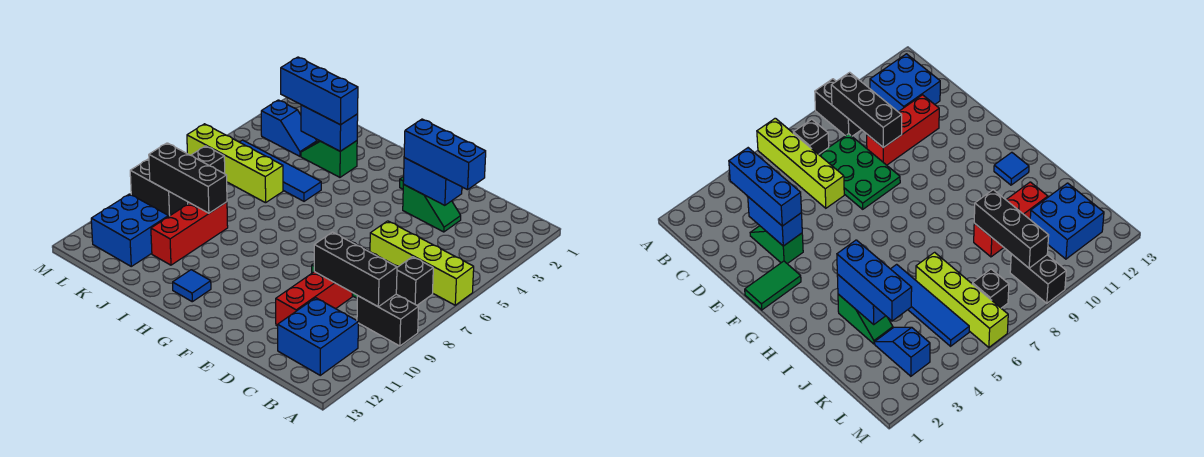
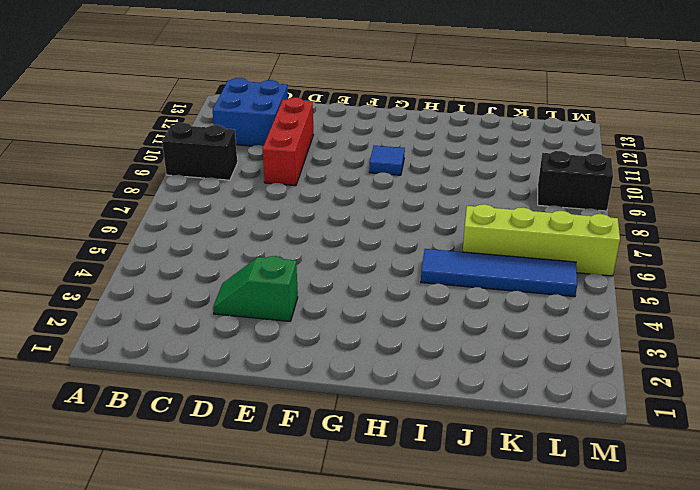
blue tile G10 level 1 -> blue tile H12 level 1
none -> lime brick A6:D6 level 1
none -> black brick B7 level 1
none -> green plate C7:E8 level 1

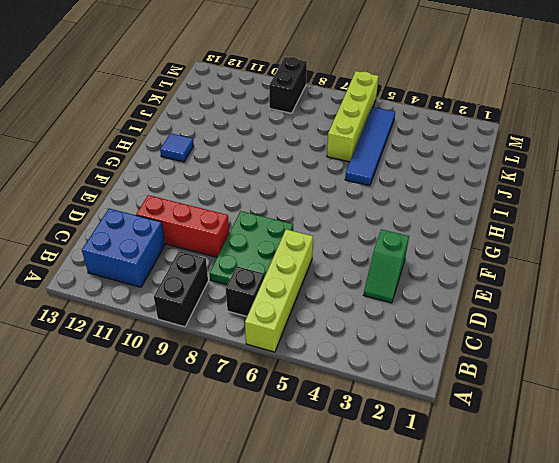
none -> green tile F1:F2 level 1
none -> green slope I3:J3 level 1 top I
none -> red brick J9:J11 level 1

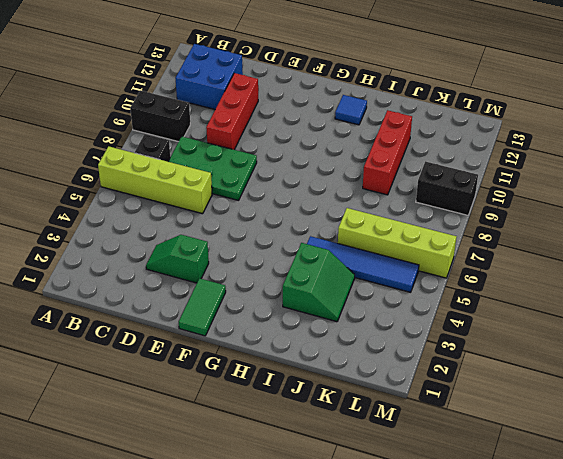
green slope I3:J4 level 1 top I -> green slope I3:J3 level 1 top I
none -> blue slope K3:L3 level 1 top L
none -> blue brick K11:L12 level 1
none -> black brick L7 level 1

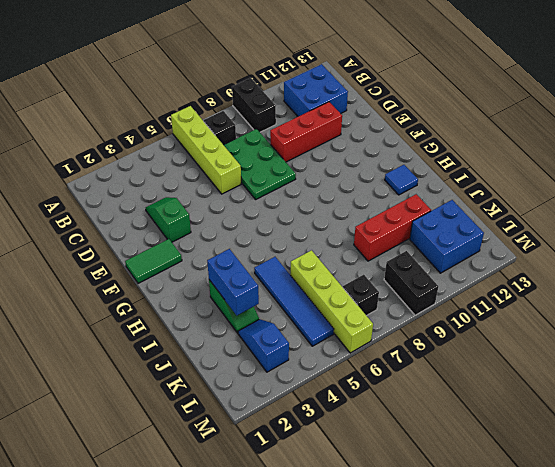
none -> black brick B9:D9 level 2
none -> blue brick D3:E3 level 2
none -> black brick J9:L9 level 2

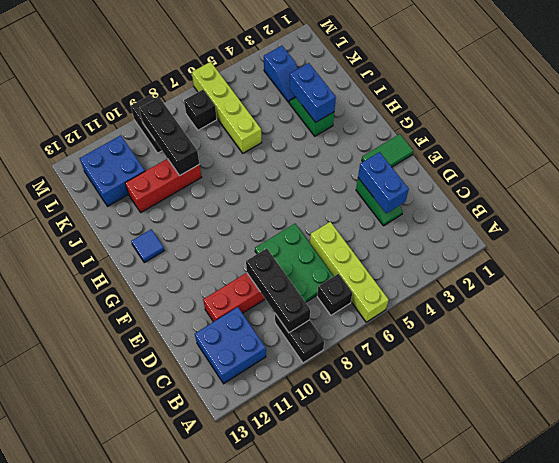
none -> blue tile I5:L5 level 1
none -> blue brick C3:E3 level 3
none -> blue brick I3:K3 level 3

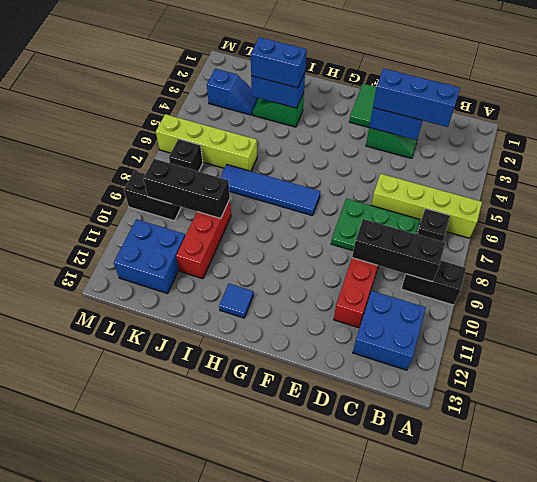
blue tile G7:J7 level 1 -> blue tile I5:L5 level 1
blue brick I3:J3 level 3 -> blue brick I3:K3 level 3

